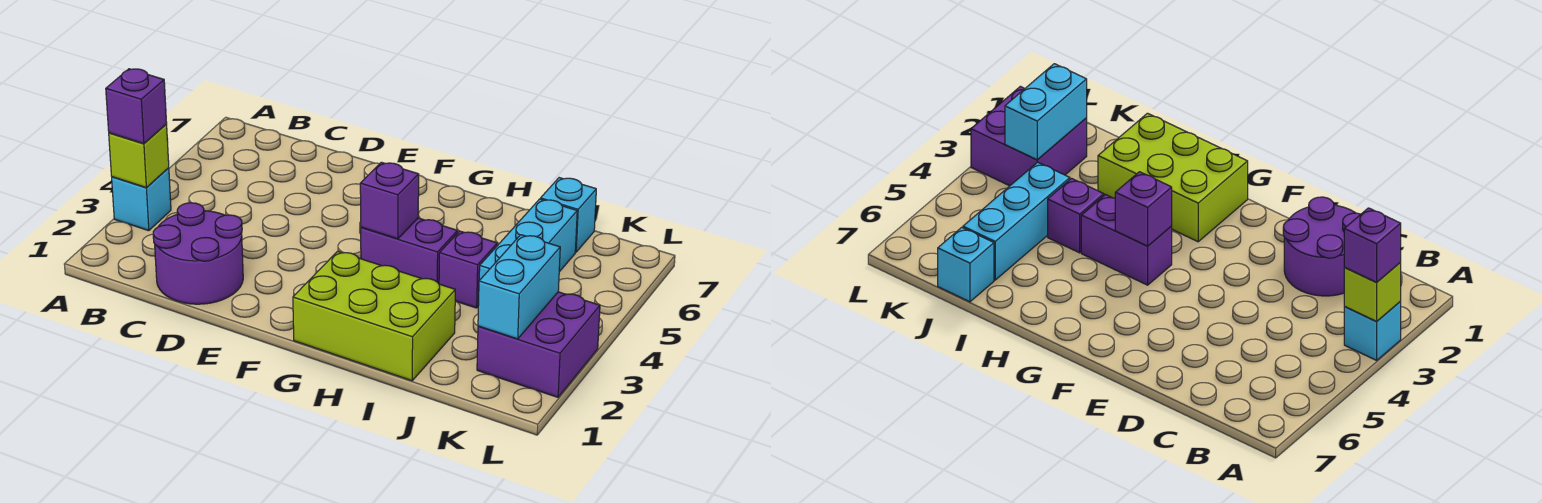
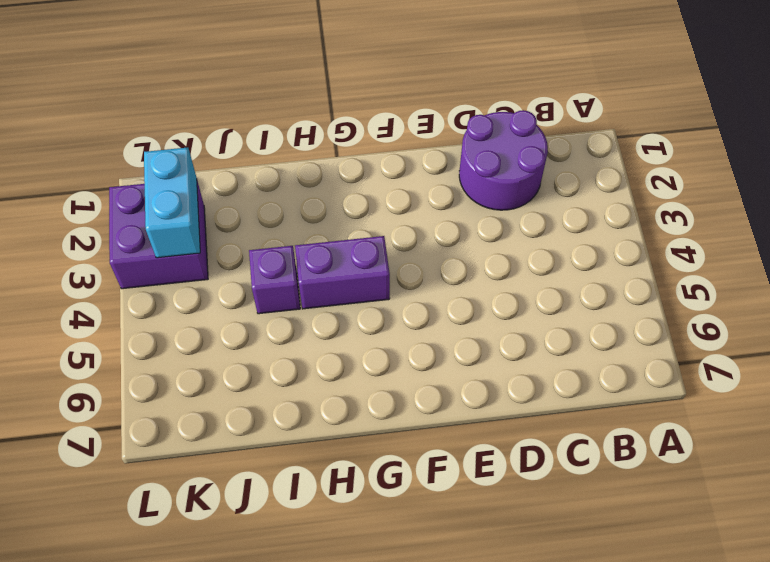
none -> cyan brick A3 level 1
none -> lime brick G1:I2 level 1
none -> cyan brick J4:J6 level 1

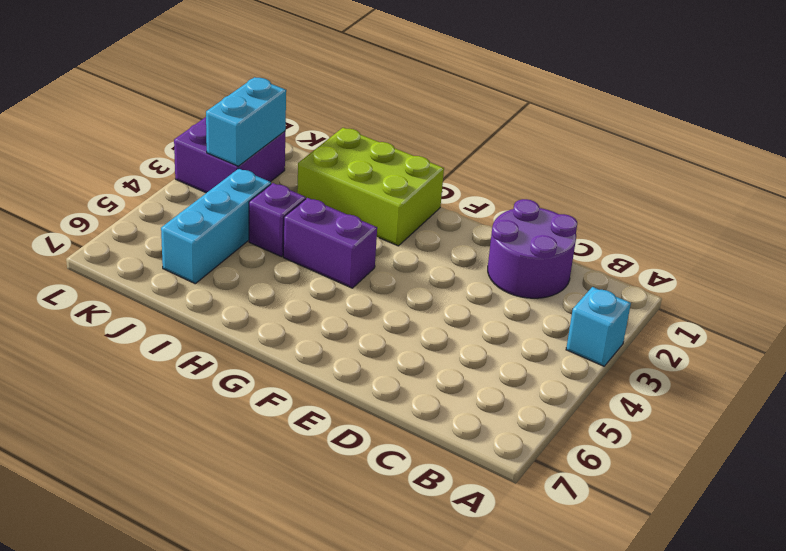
none -> cyan brick J7 level 1
none -> lime brick A3 level 2
none -> purple brick G4 level 2

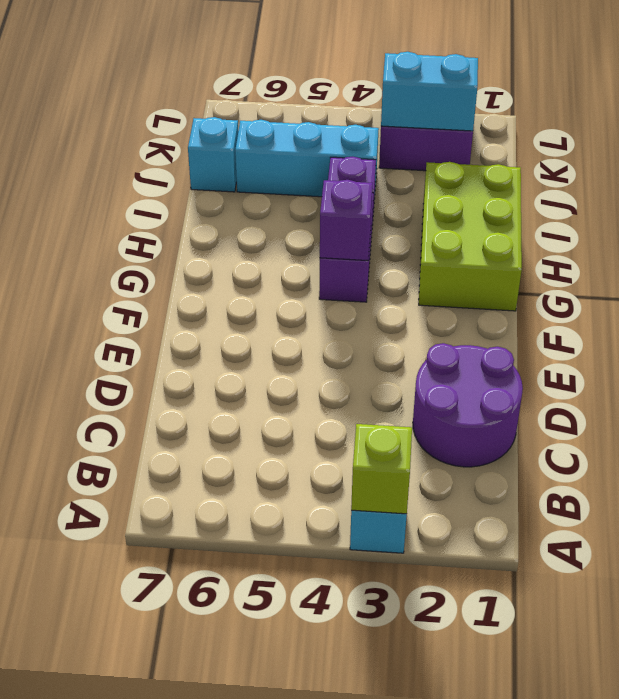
none -> purple brick A3 level 3

